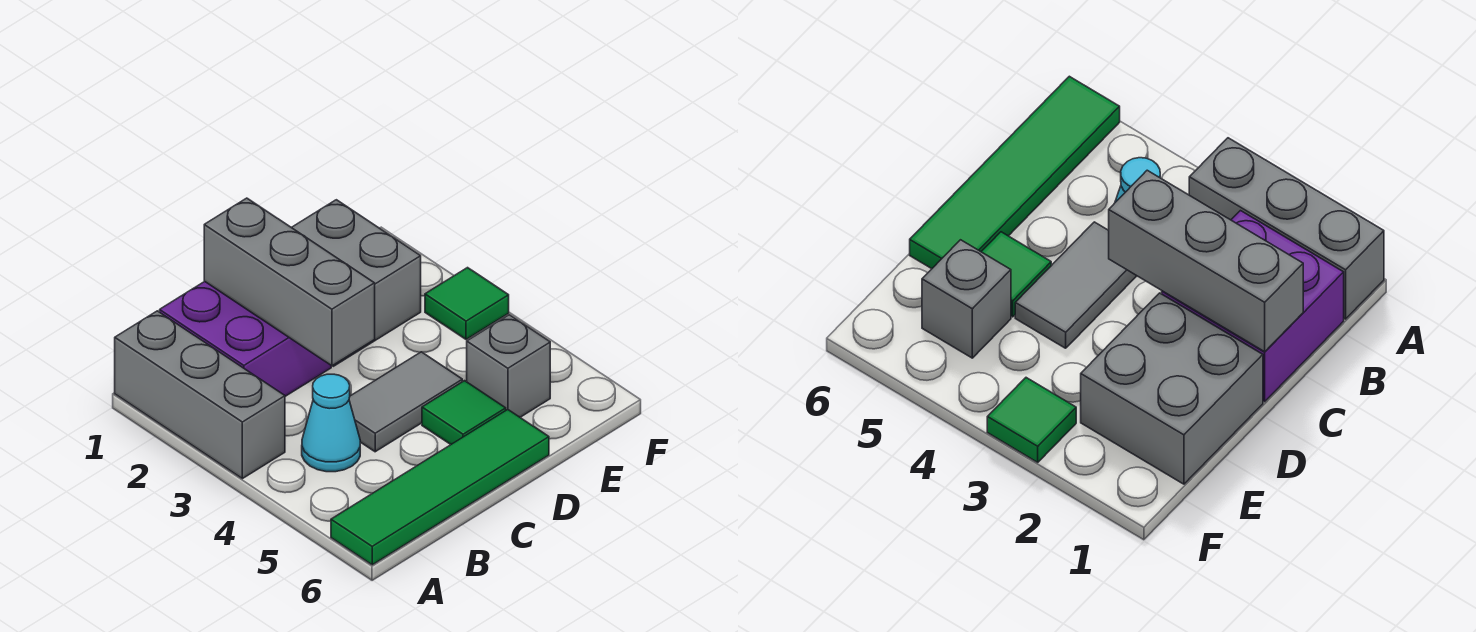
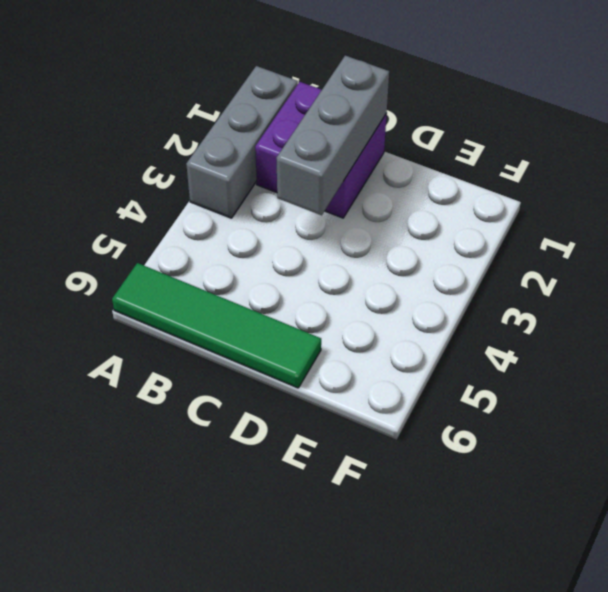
none -> cyan cone B4 level 1
none -> grey tile C4:D4 level 1

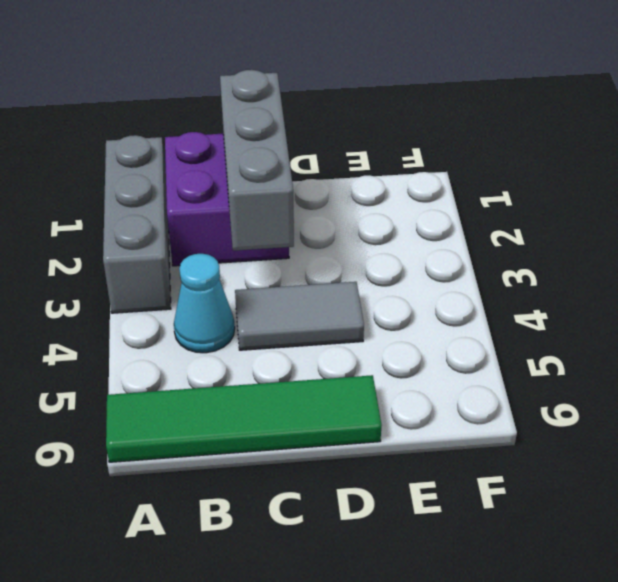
none -> grey brick D1:E2 level 1
none -> green tile D5 level 1

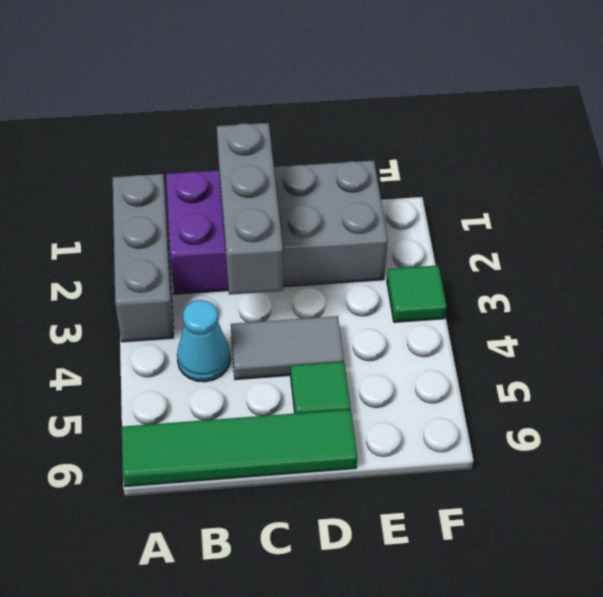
none -> grey brick E5 level 1

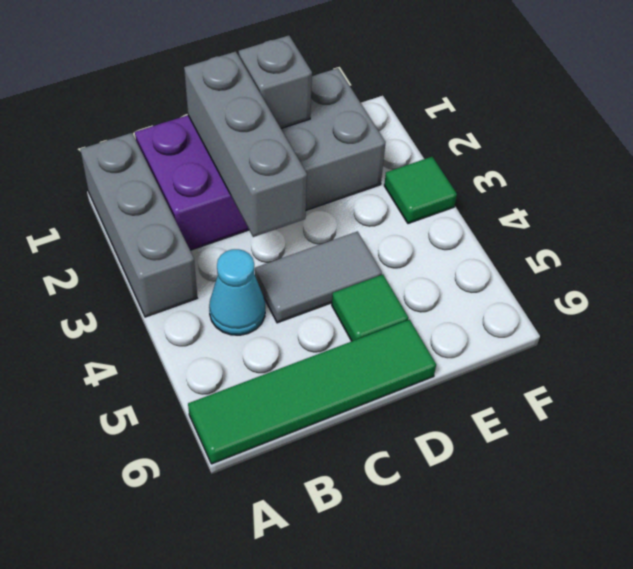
grey brick D1 level 2 -> grey brick E5 level 1

